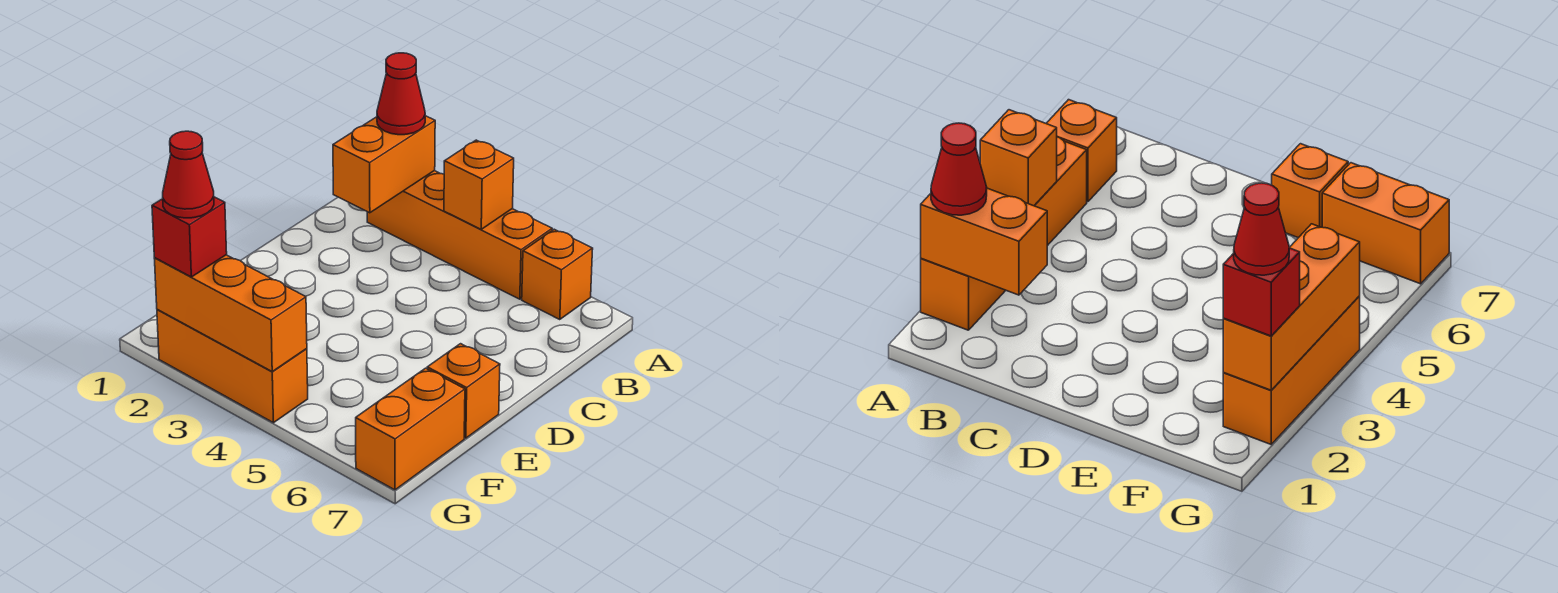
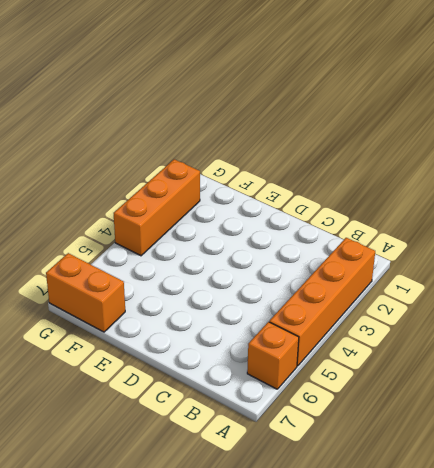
none -> orange brick E7 level 1
none -> orange brick A2:B2 level 2

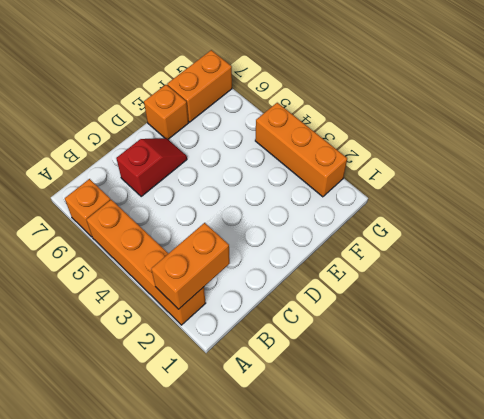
red slope C6:D6 level 1 top C -> none
none -> orange brick A4 level 2
none -> orange brick G2:G4 level 2

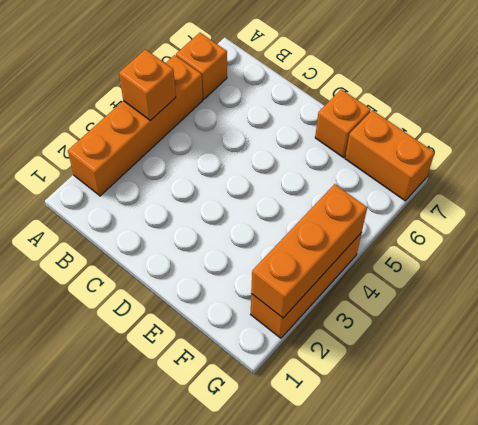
none -> orange brick A2:B2 level 2
none -> red cone A2 level 3

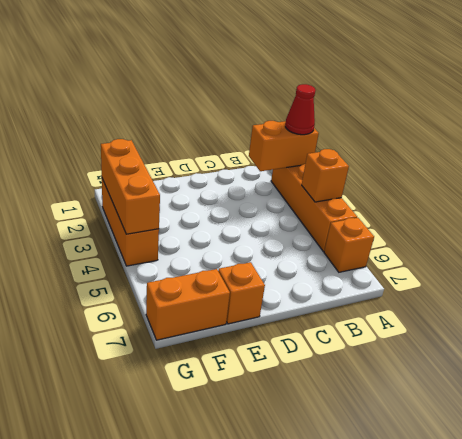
none -> red brick G2 level 3
none -> red cone G2 level 4

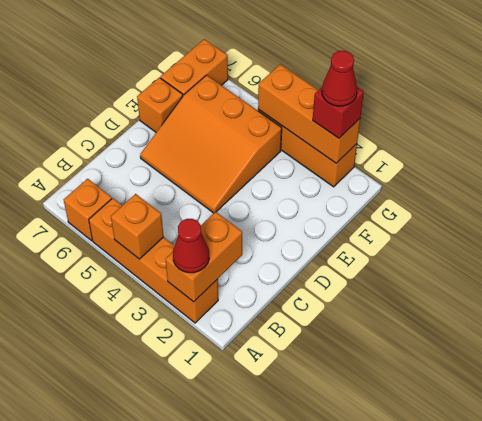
orange slope D4:F6 level 1 top F -> none

